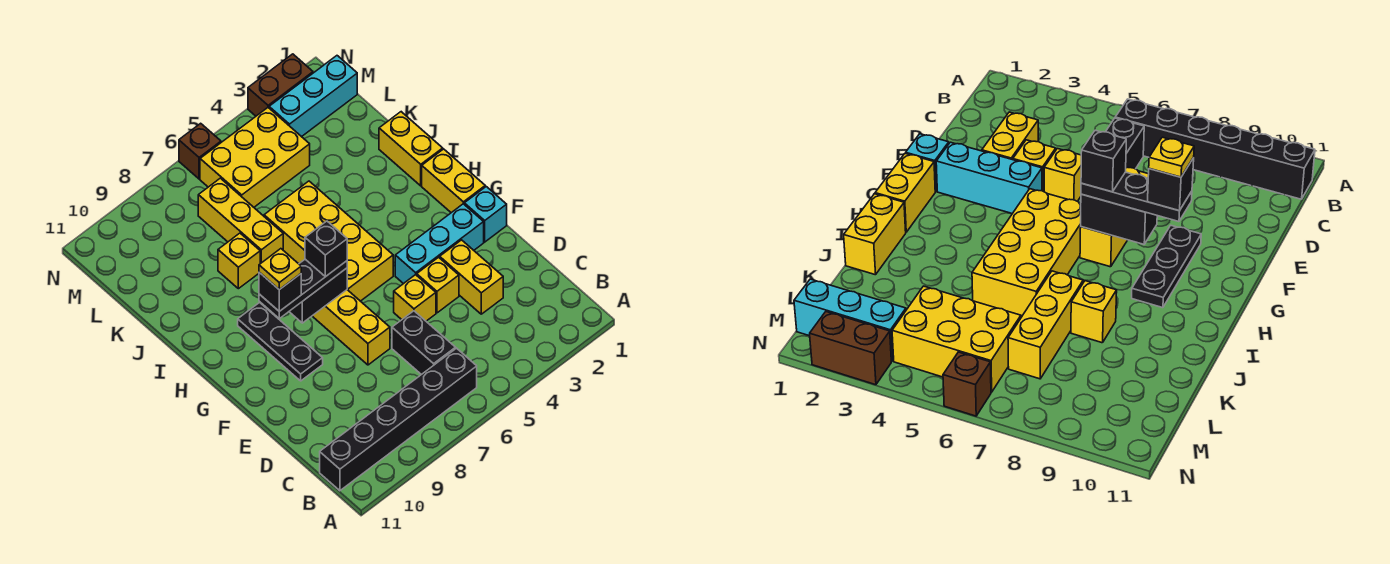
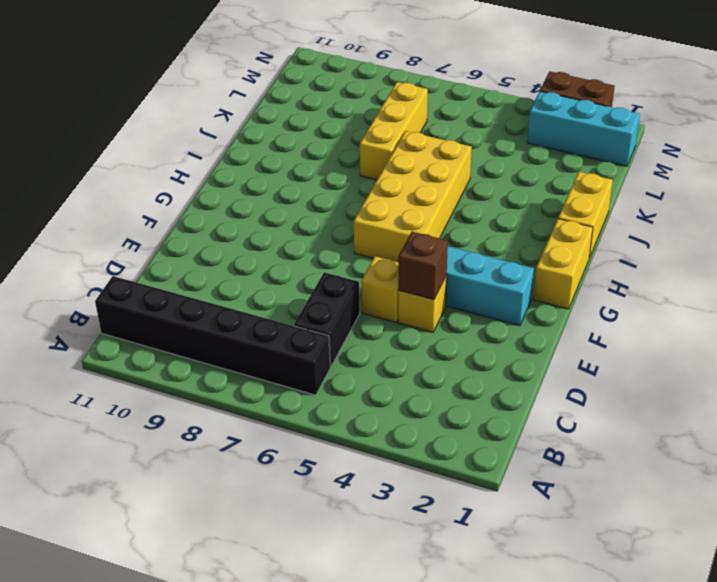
brown brick E4 level 2 -> brown brick N6 level 1
none -> yellow brick D3:E3 level 1
none -> yellow brick E7:G7 level 1
none -> cyan brick F1 level 1

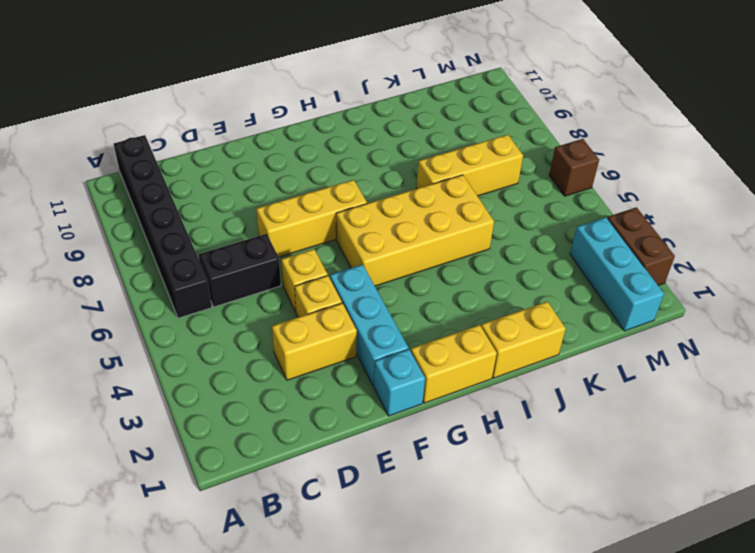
none -> black plate F9:H9 level 1
none -> yellow brick J8 level 1
none -> yellow brick L4:M6 level 1

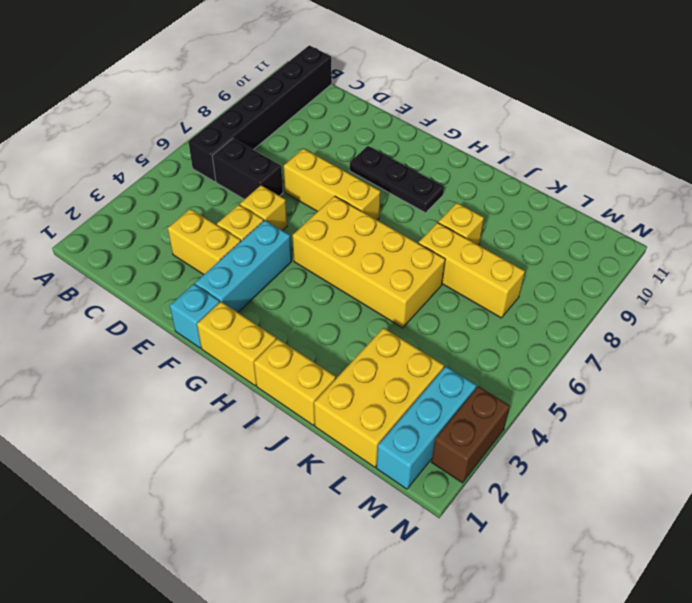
yellow brick K1:L3 level 1 -> yellow brick L4:M6 level 1
none -> brown brick N6 level 1
none -> black brick G7:G8 level 2
none -> black plate G7:G9 level 3

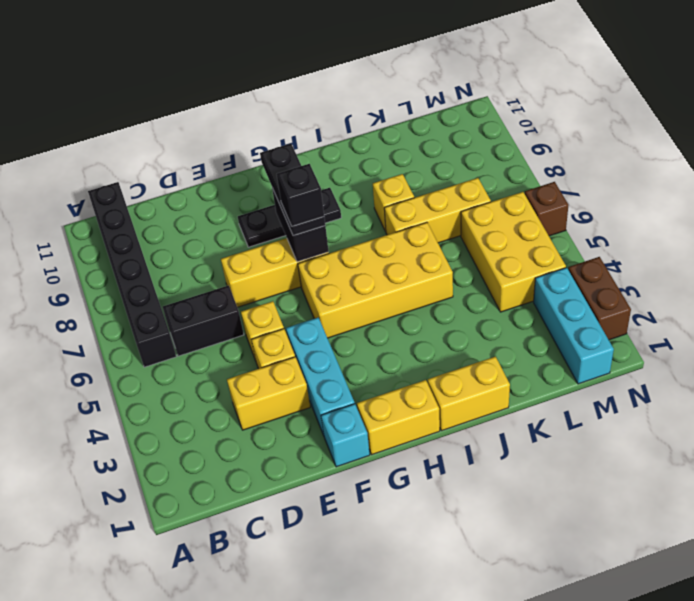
none -> black brick G9 level 4
none -> yellow plate G9 level 5

